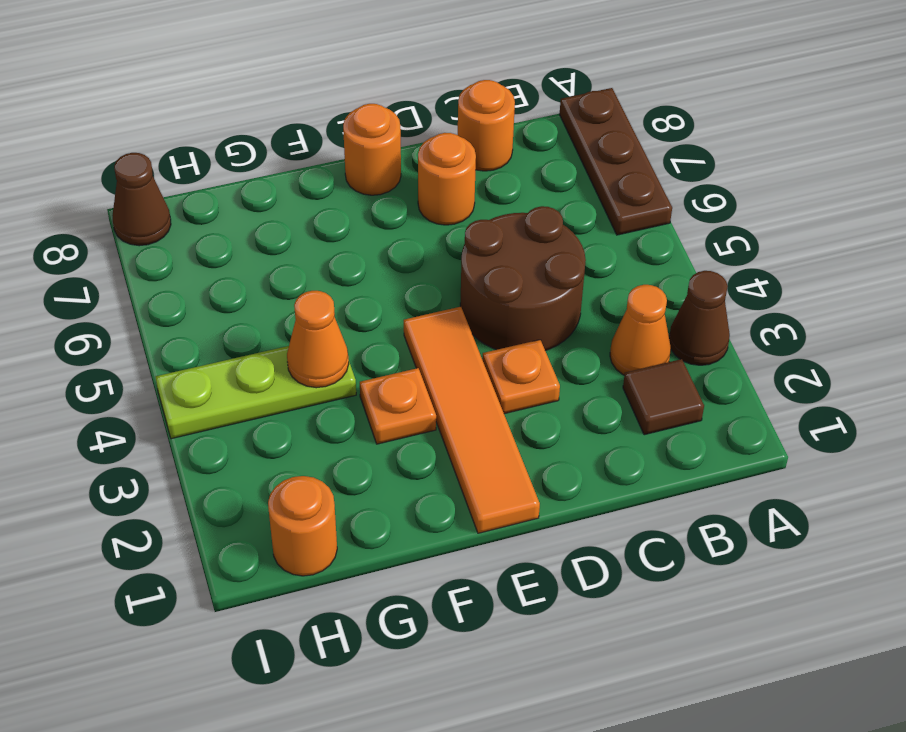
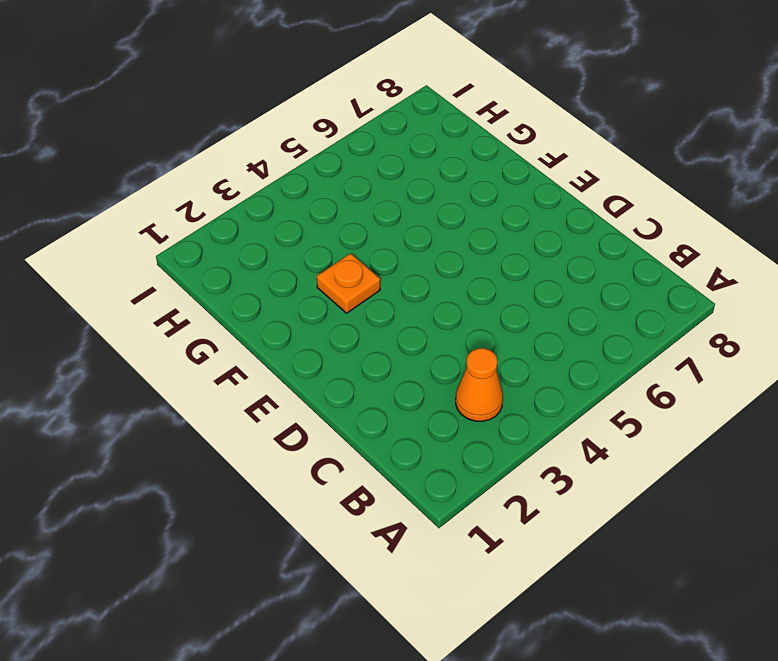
none -> brown cone A3 level 1
none -> brown plate A6:A8 level 1
none -> brown tile B2 level 1

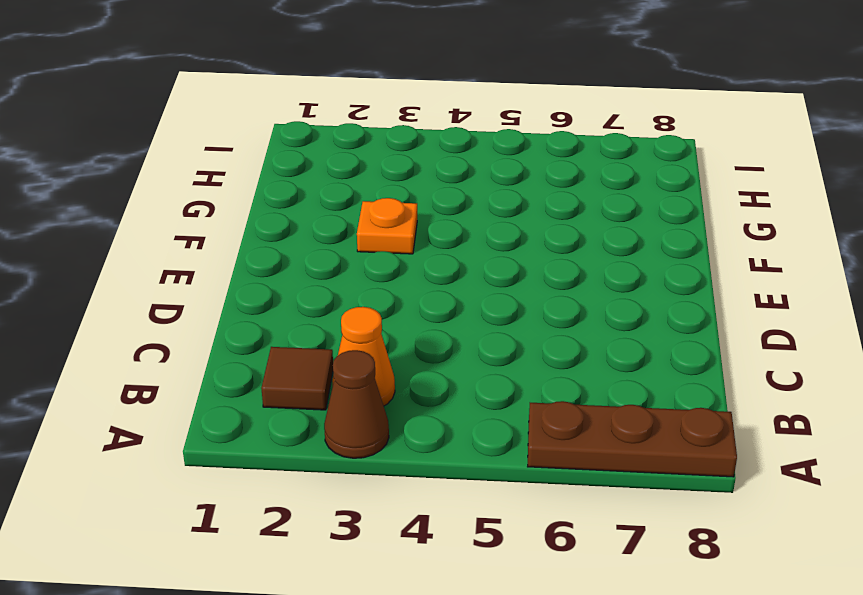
none -> brown round brick C4:D5 level 1
none -> orange round brick C8 level 1
none -> orange plate D3 level 1

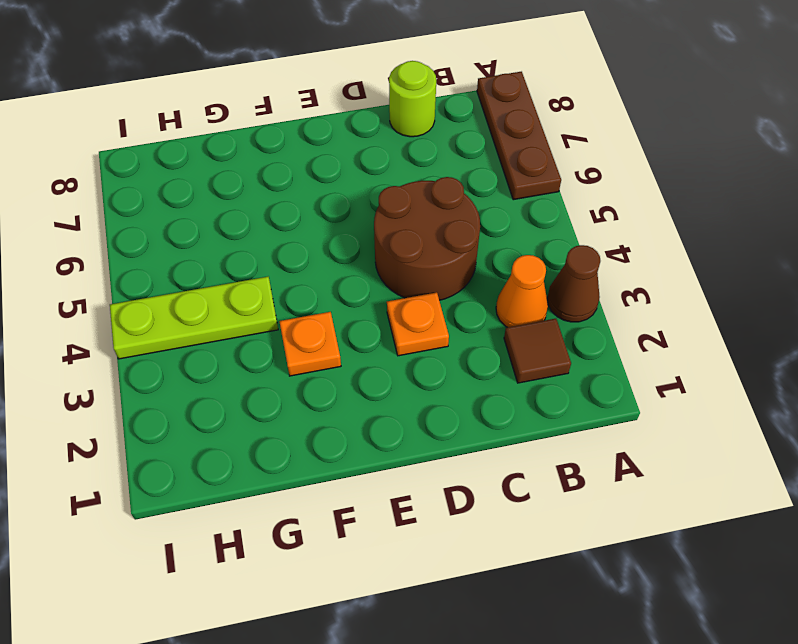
lime round brick C8 level 1 -> orange round brick C8 level 1
none -> orange round brick D7 level 1
none -> orange tile E1:E4 level 1
none -> orange round brick E8 level 1

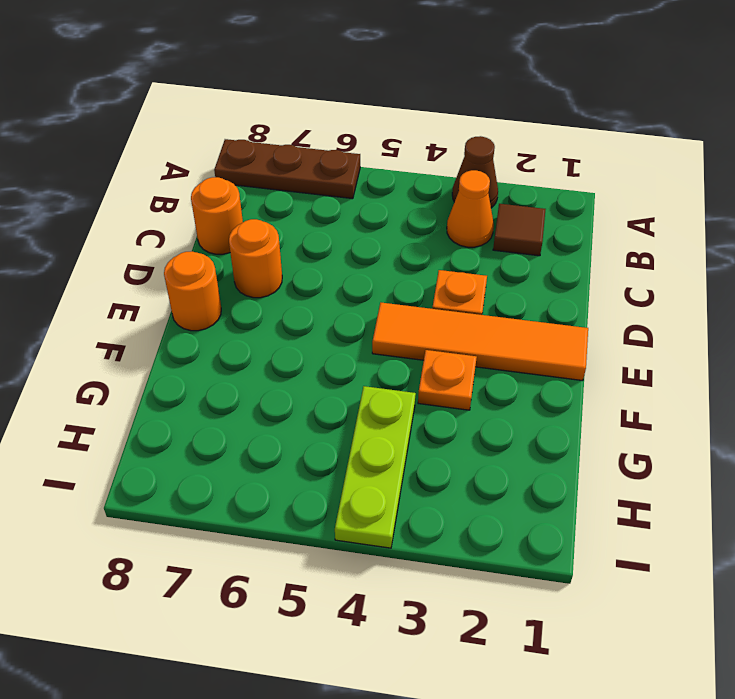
none -> brown round brick C4:D5 level 1
none -> orange round brick H1 level 1
none -> brown cone I8 level 1

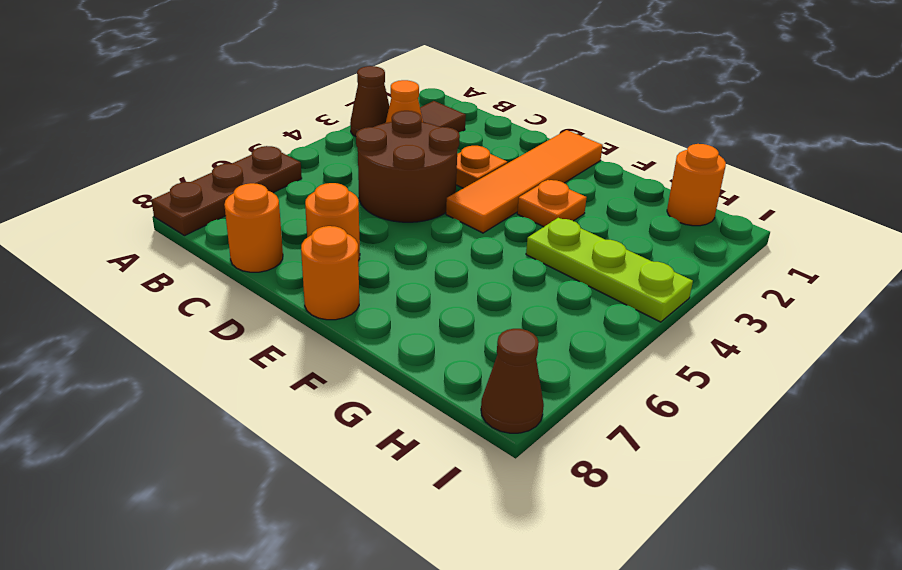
none -> orange cone G4 level 2

